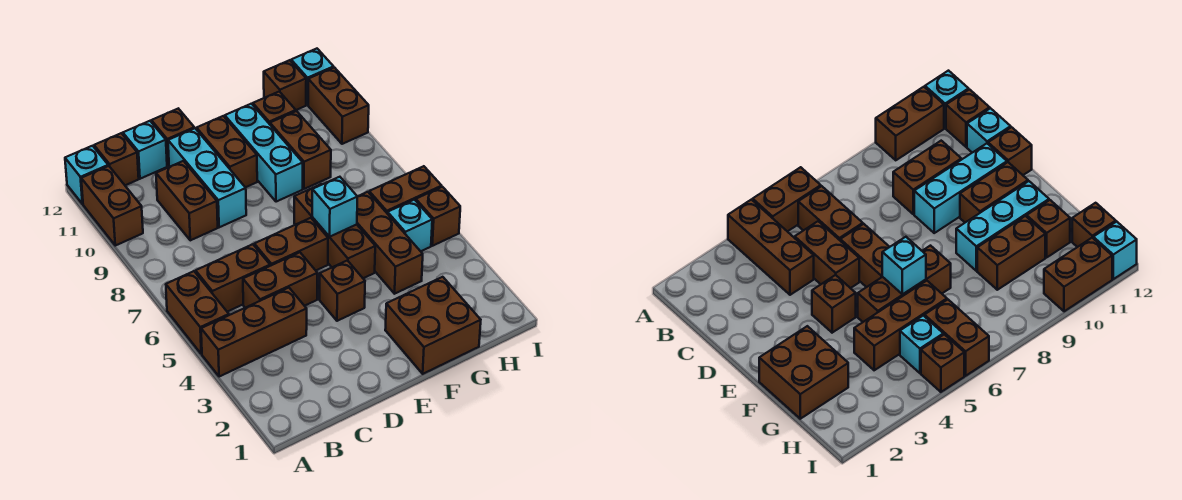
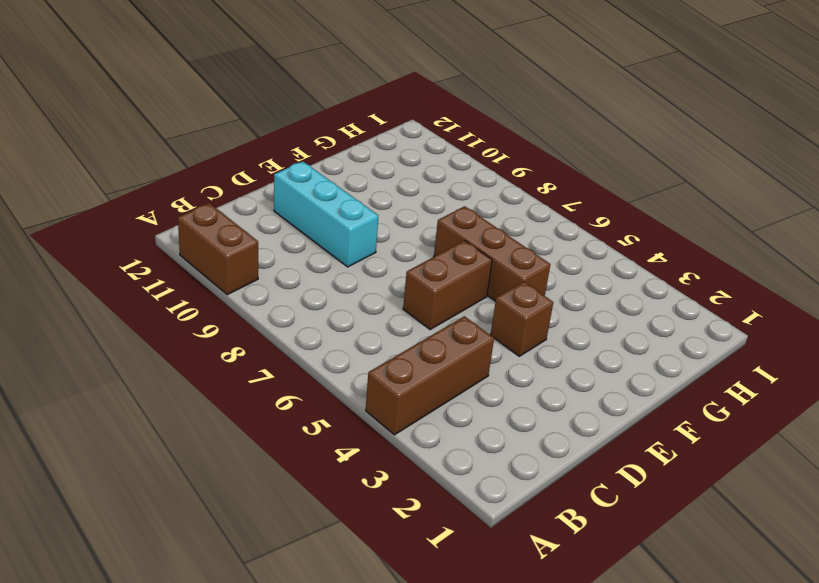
none -> brown brick A5:A6 level 1
none -> cyan brick A12 level 1
none -> brown brick B6:C6 level 1

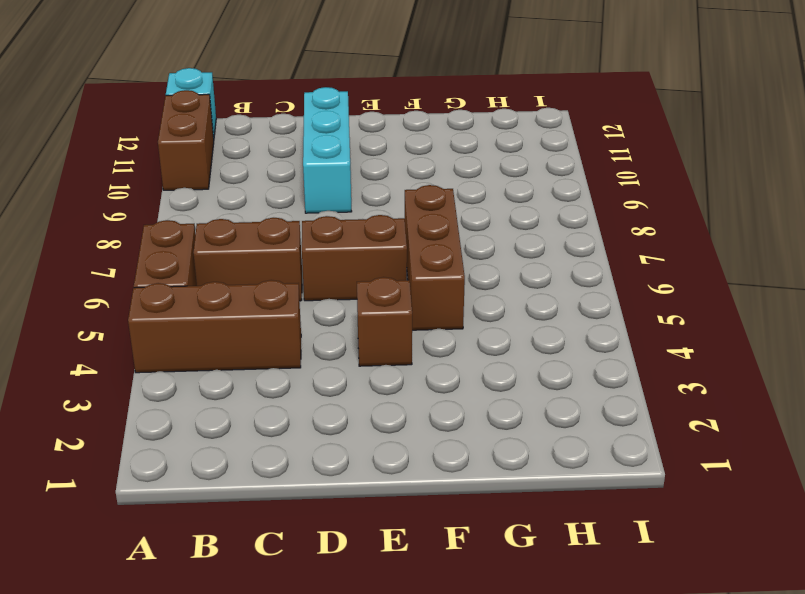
none -> brown brick B12 level 1
none -> brown brick C5:D5 level 1
none -> brown brick C9:C10 level 1

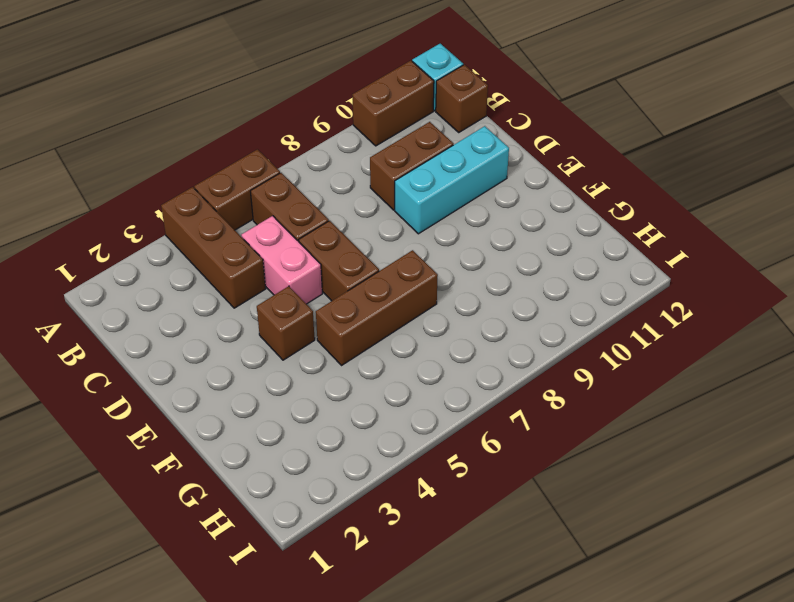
pink brick C5:D5 level 1 -> brown brick C5:D5 level 1
none -> cyan brick C12 level 1
none -> brown brick D12 level 1
none -> brown brick E10:E11 level 1

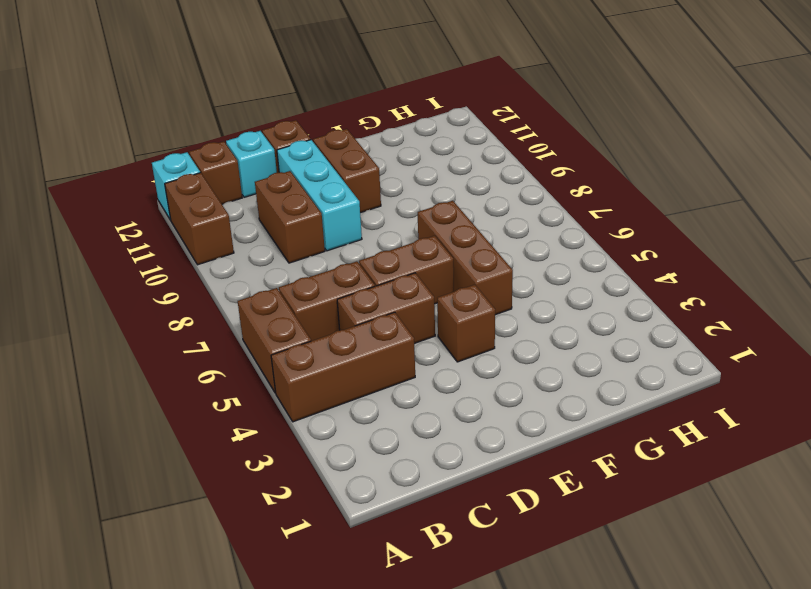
none -> brown brick F1:G2 level 1
none -> cyan brick F9:F11 level 1
none -> brown brick G4:G6 level 1

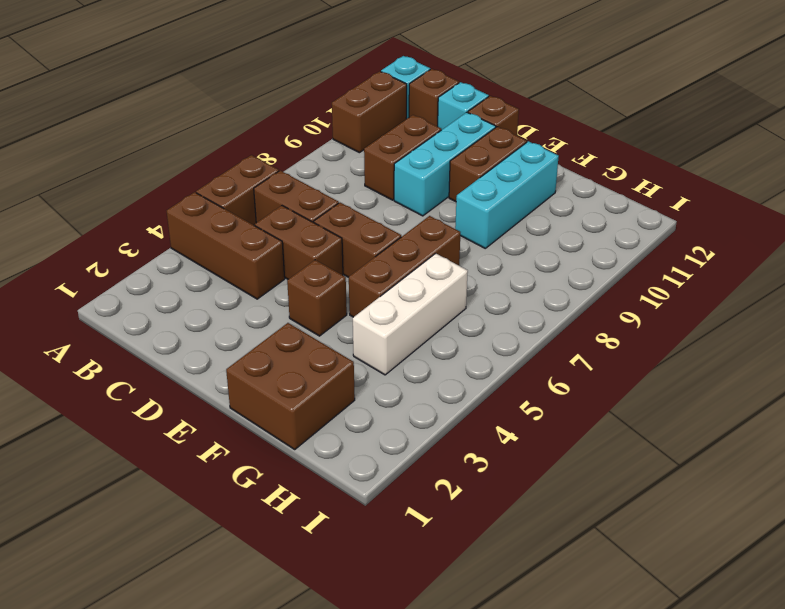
white brick G4:G6 level 1 -> brown brick G4:G6 level 1
none -> brown brick G9:G10 level 1
none -> brown brick G11 level 1
none -> cyan brick H5 level 1

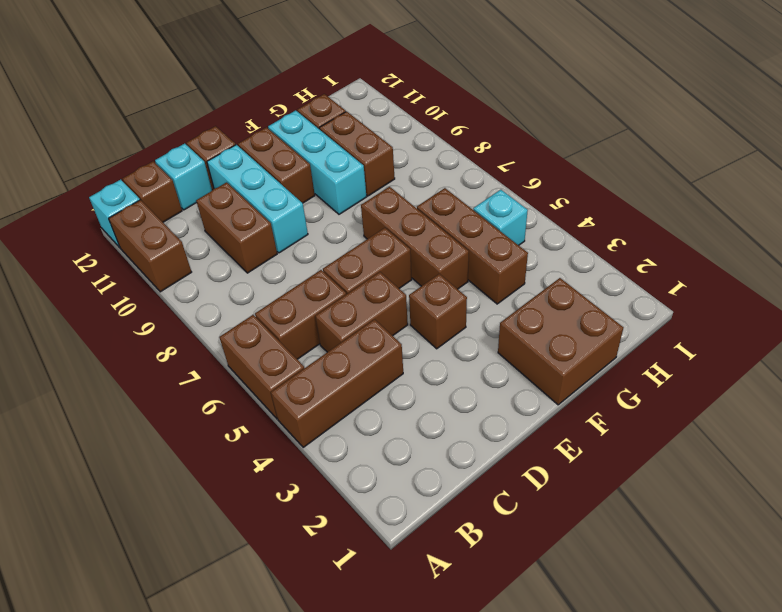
none -> brown brick H6:I6 level 1
none -> brown brick H12 level 1
none -> brown brick I5 level 1

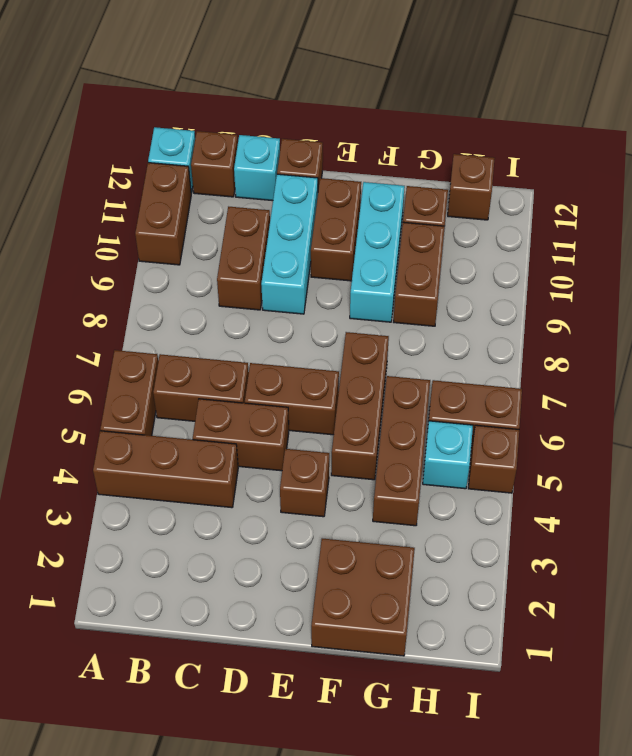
none -> brown brick I10:I11 level 1
none -> cyan brick I12 level 1
none -> cyan brick F6 level 2

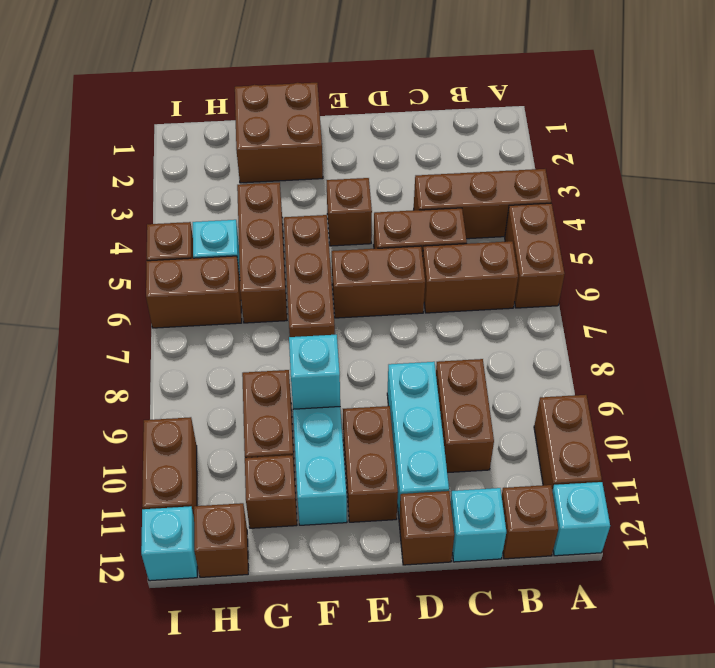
cyan brick F9 level 2 -> cyan brick F6 level 2

